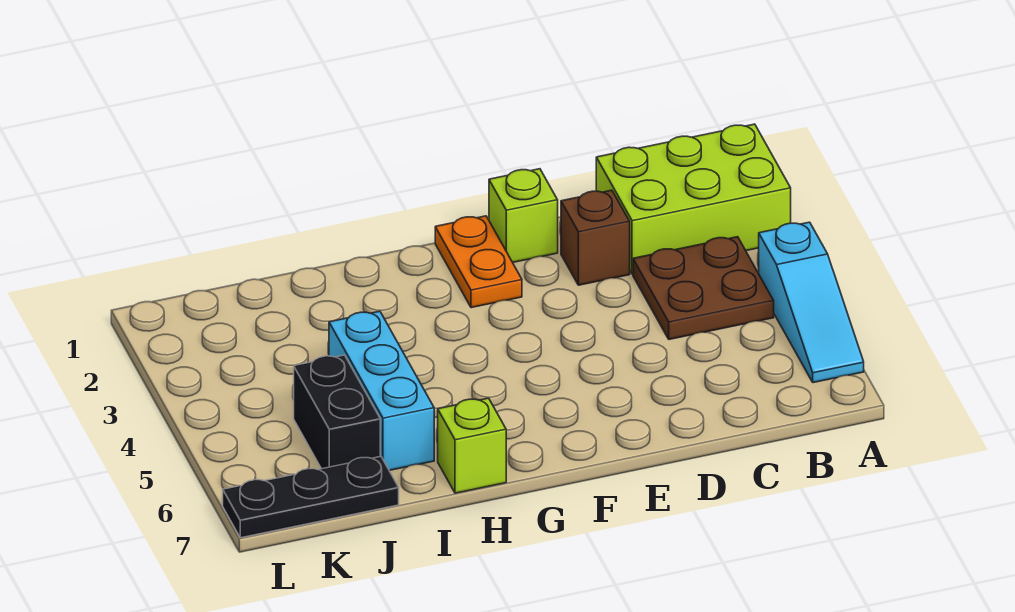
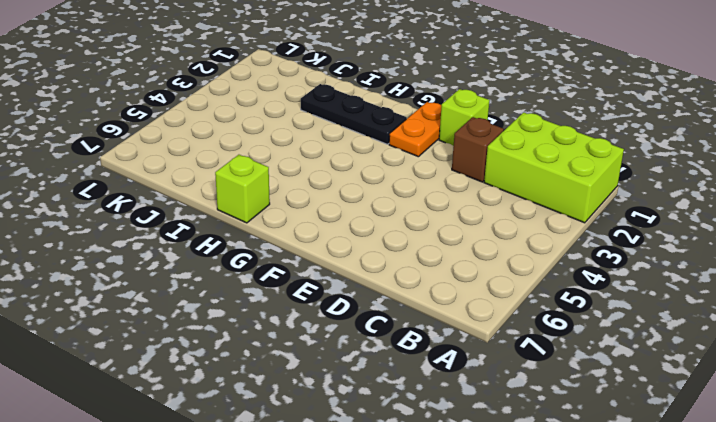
black plate G2:I2 level 1 -> black plate J7:L7 level 1
none -> cyan slope A4:A6 level 1 top 4
none -> brown plate B3:C4 level 1

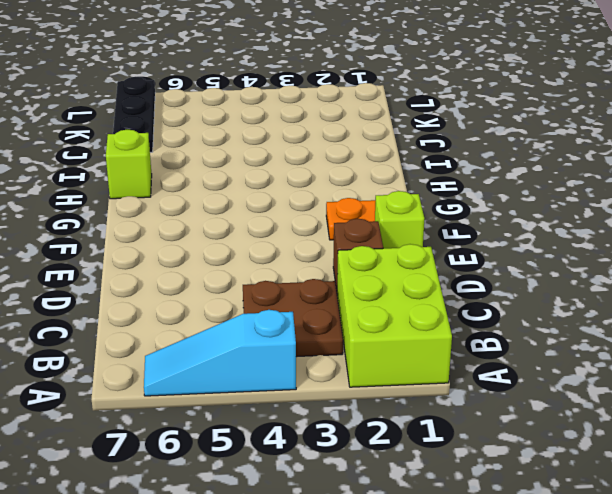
none -> cyan brick I4:I6 level 1
none -> black brick J5:J6 level 1

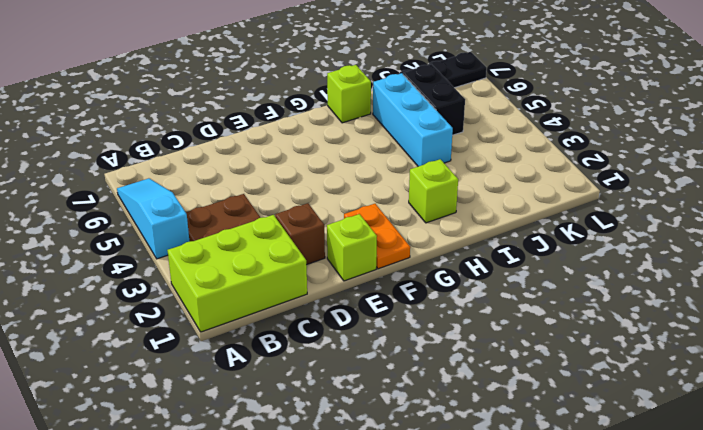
lime brick H2 level 1 -> none

